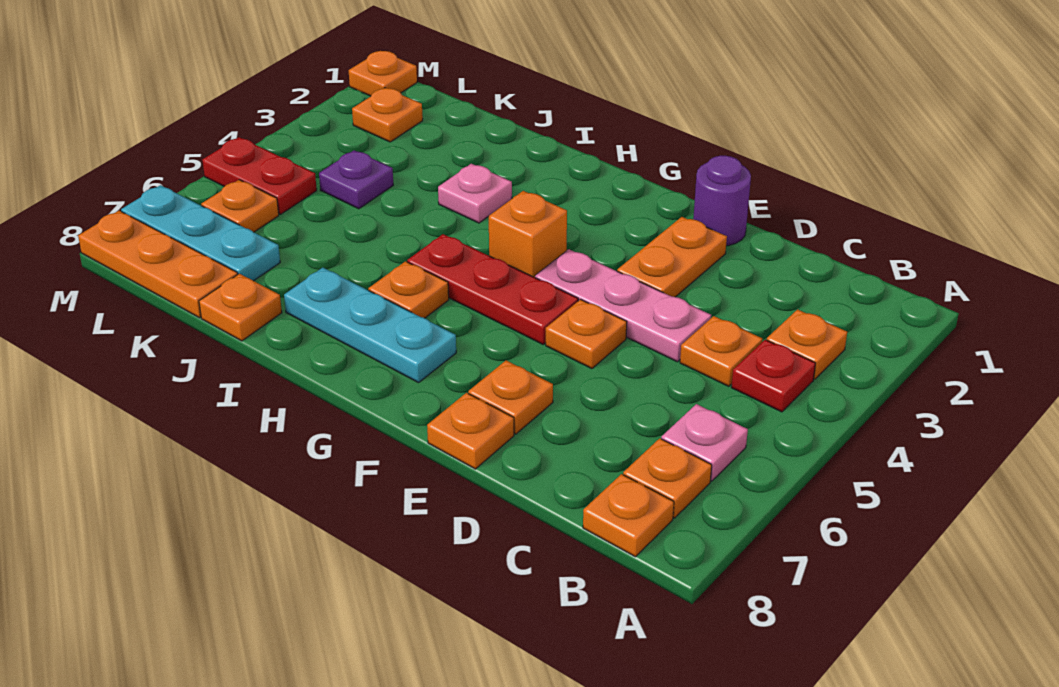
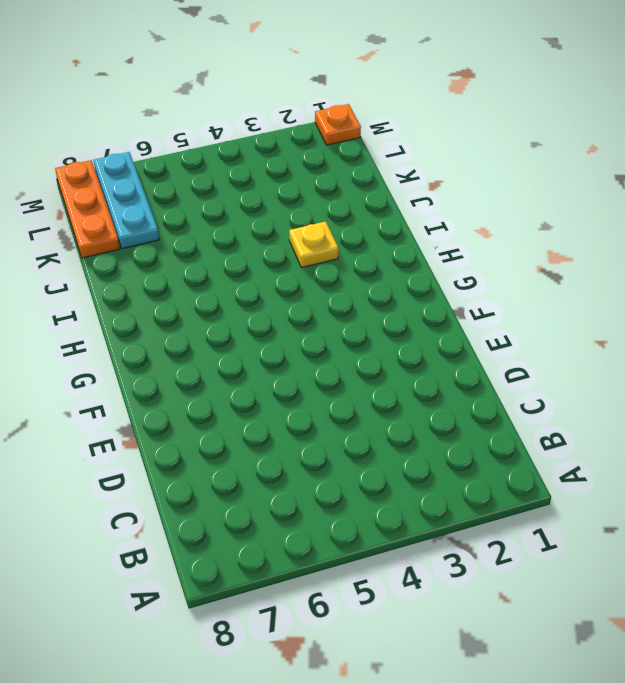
yellow plate I3 level 1 -> pink plate I3 level 1
none -> orange plate B3 level 1
none -> red plate B4 level 1
none -> pink plate B6 level 1

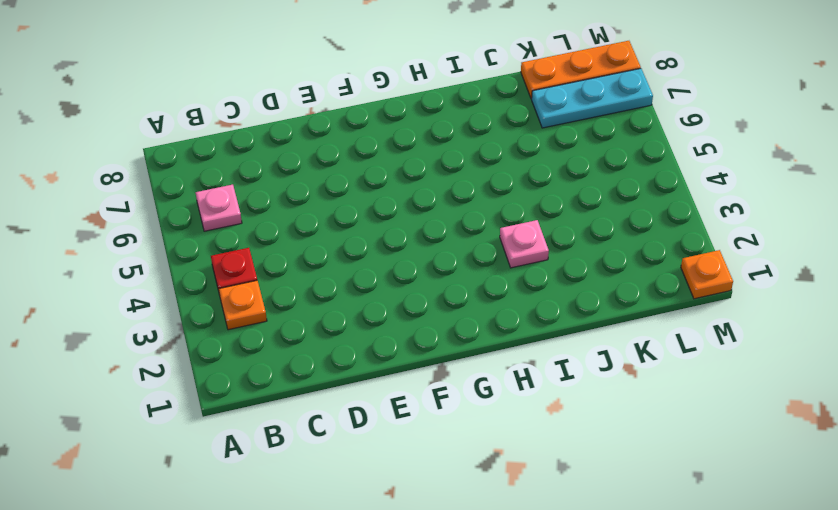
none -> orange plate B7 level 1
none -> orange plate B8 level 1
none -> orange plate C4 level 1

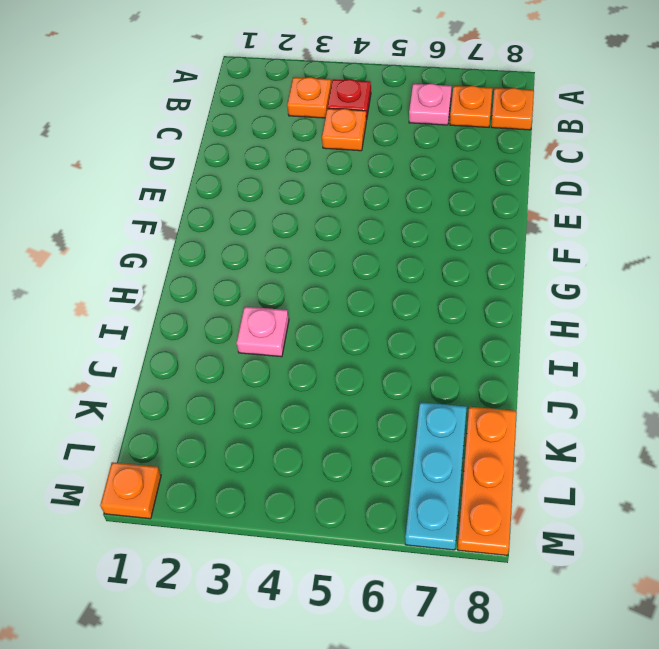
none -> pink plate D4:F4 level 1
none -> purple round brick E1 level 1
none -> orange plate E2:E3 level 1

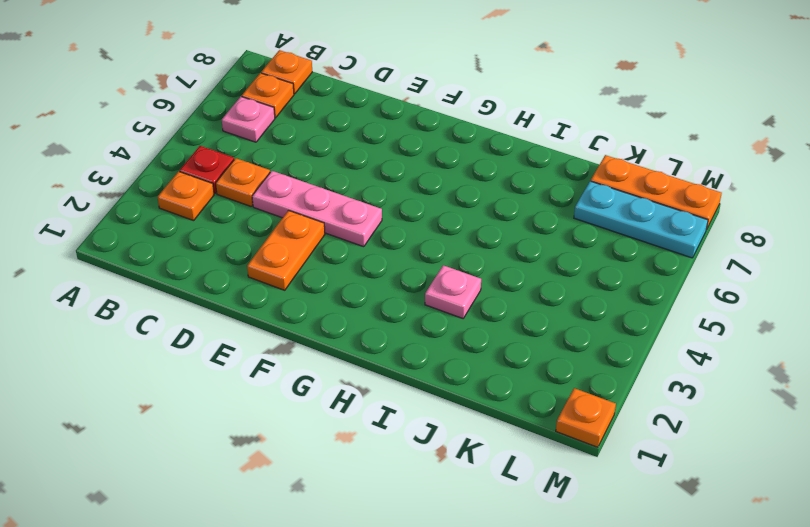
none -> purple round brick E1 level 1
none -> orange plate E5 level 1
none -> orange plate E7 level 1

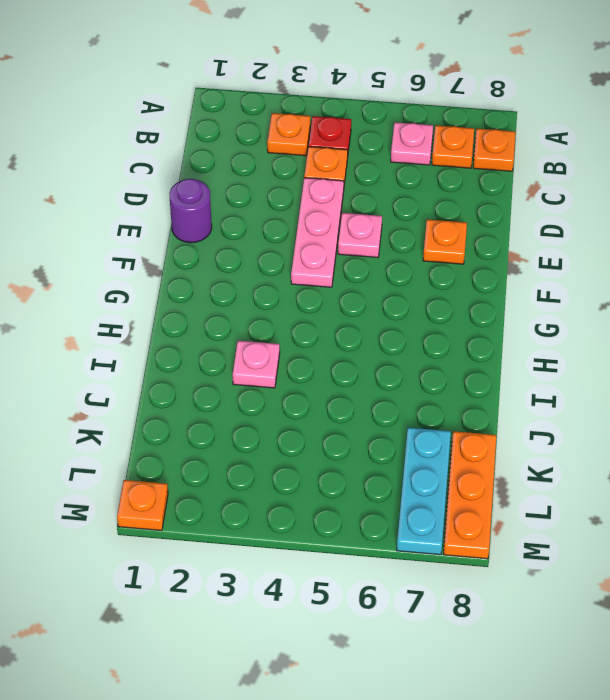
pink plate E5 level 1 -> orange plate E5 level 1
none -> orange plate E2:E3 level 1
none -> orange plate E8 level 1
none -> red plate F5:H5 level 1

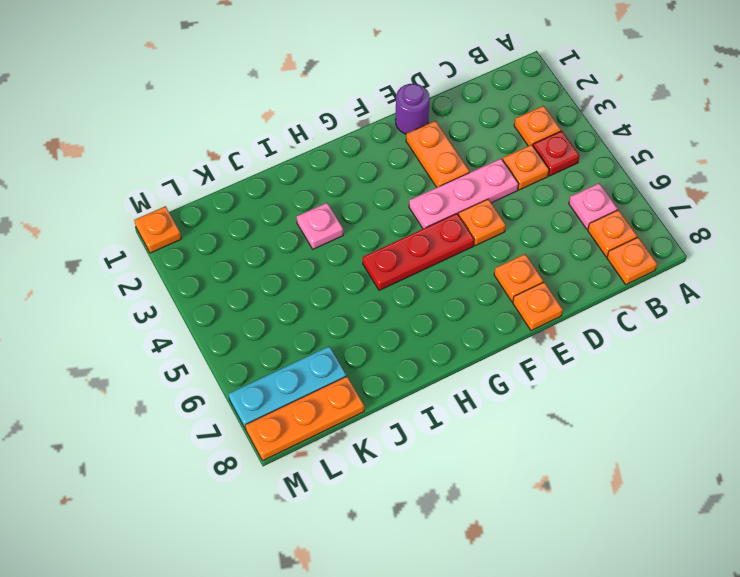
none -> orange brick G4 level 1
none -> cyan plate G7:I7 level 1
none -> orange plate H6 level 1

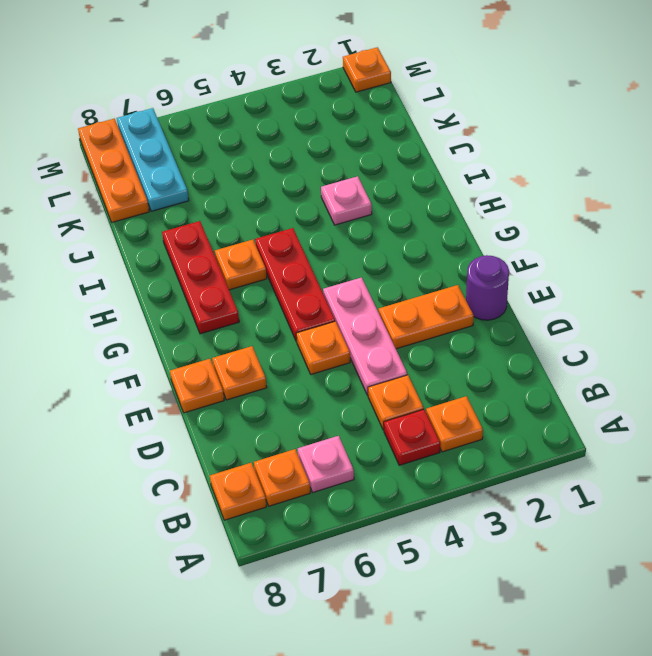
red plate G7:I7 level 1 -> cyan plate G7:I7 level 1
none -> orange brick G4 level 1
none -> orange plate J8 level 1
none -> purple plate K4 level 1

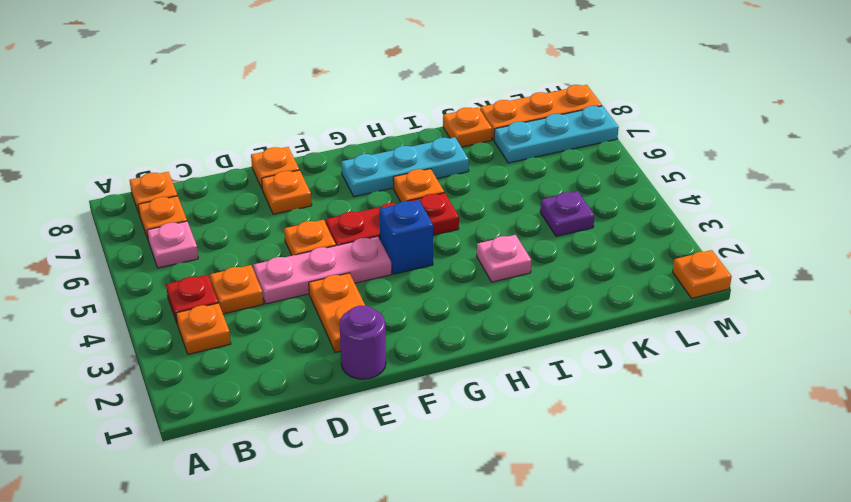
blue brick G4 level 1 -> orange brick G4 level 1
none -> orange plate L2 level 1
none -> red plate L5:M5 level 1
none -> orange plate L6 level 1

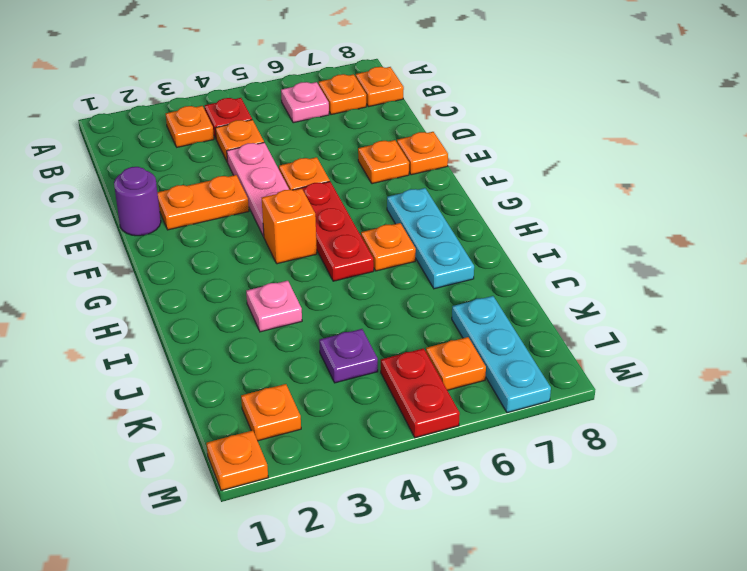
none -> orange plate J8 level 1
none -> orange plate K8:M8 level 1

